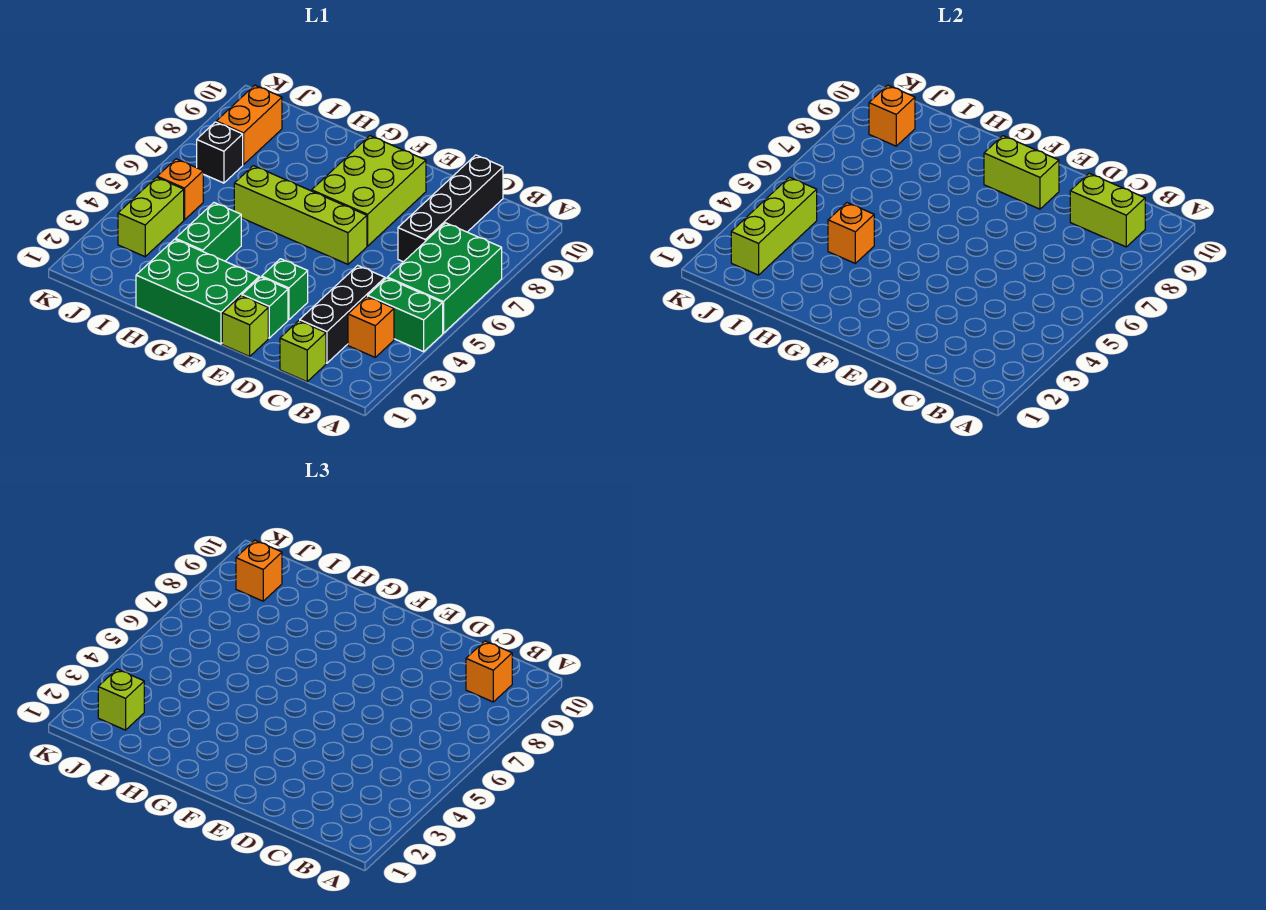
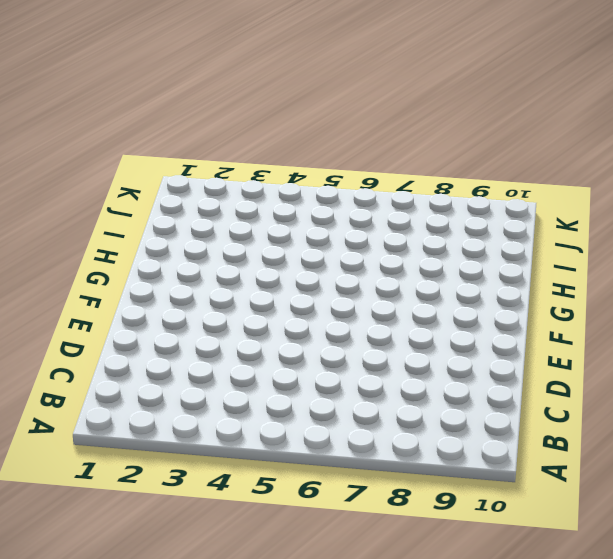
none -> green brick A4:B4 level 1
none -> green brick A5:B7 level 1
none -> orange brick B3 level 1

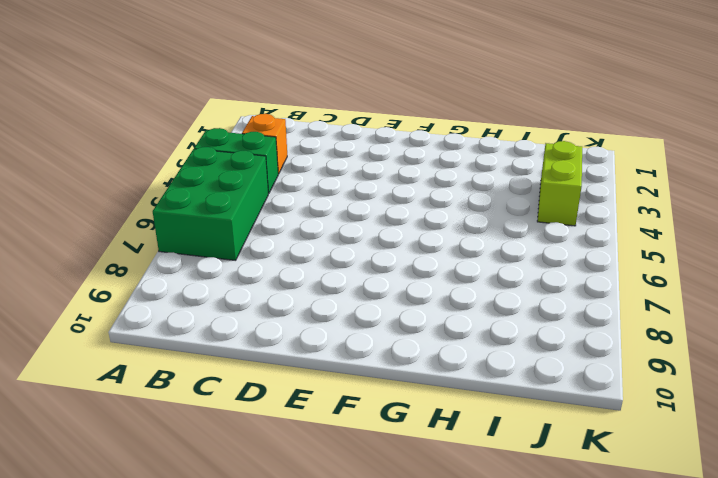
none -> lime brick C1 level 1
none -> black brick C2:C4 level 1
none -> black brick C7:C10 level 1

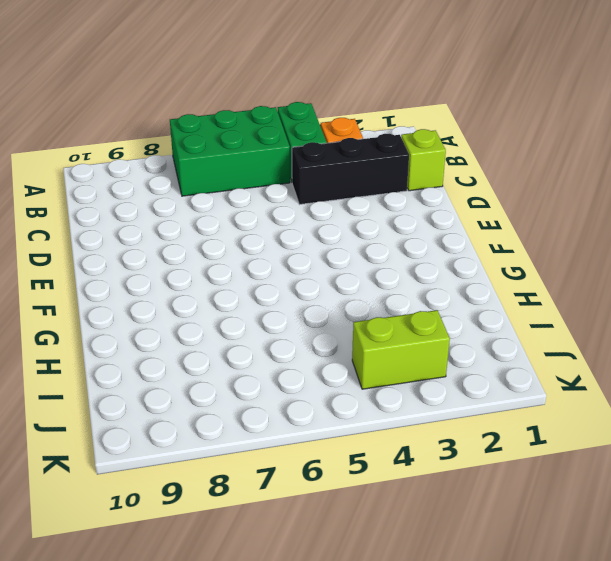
none -> black brick C7:C10 level 1
none -> lime brick E1 level 1
none -> green brick E2 level 1

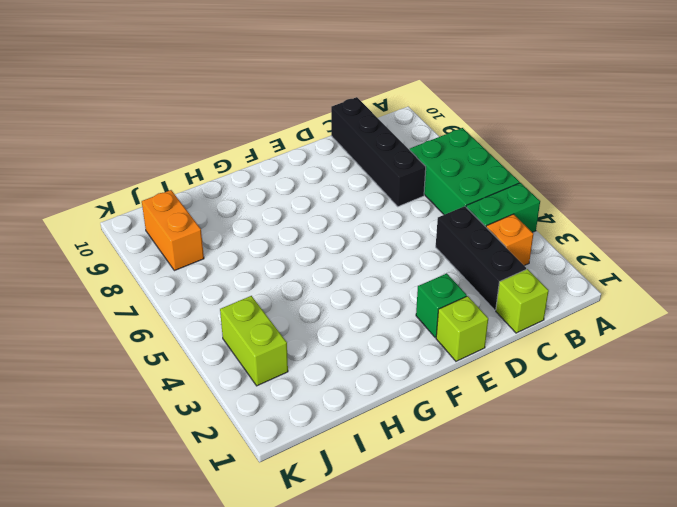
none -> green brick E3 level 1
none -> lime brick E6:H6 level 1
none -> lime brick E7:F9 level 1

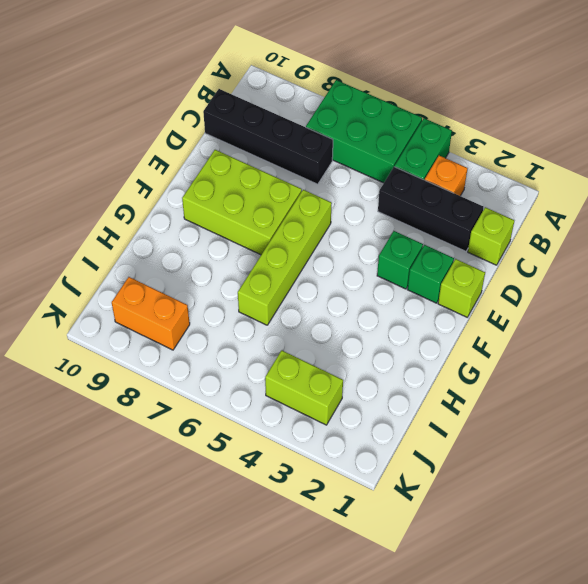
none -> green brick F1:H2 level 1
none -> green brick H3:H4 level 1
none -> orange brick J5 level 1

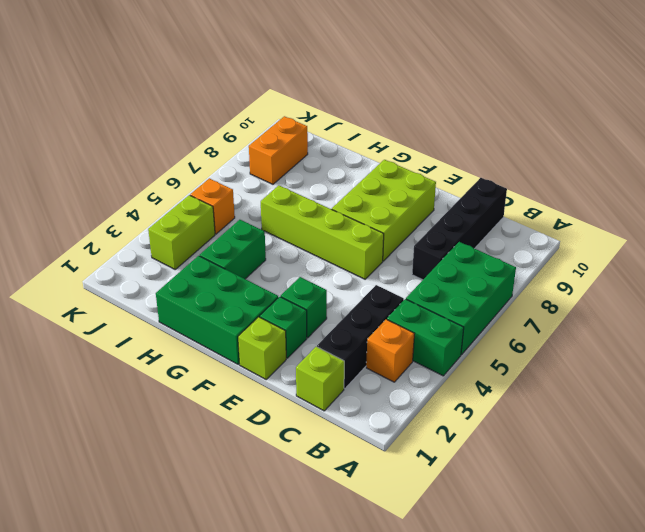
none -> black brick J7 level 1
none -> lime brick B9:C9 level 2
none -> lime brick E9:F9 level 2

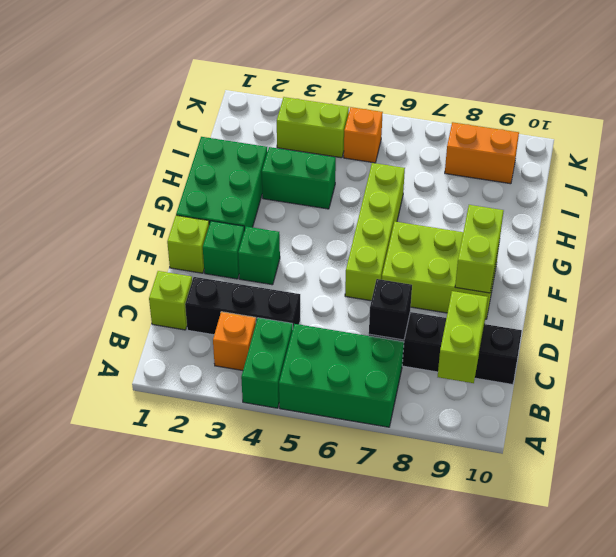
black brick C7 level 2 -> black brick J7 level 1
none -> orange brick H4 level 2
none -> lime brick J2:J4 level 2
none -> orange brick J9 level 2

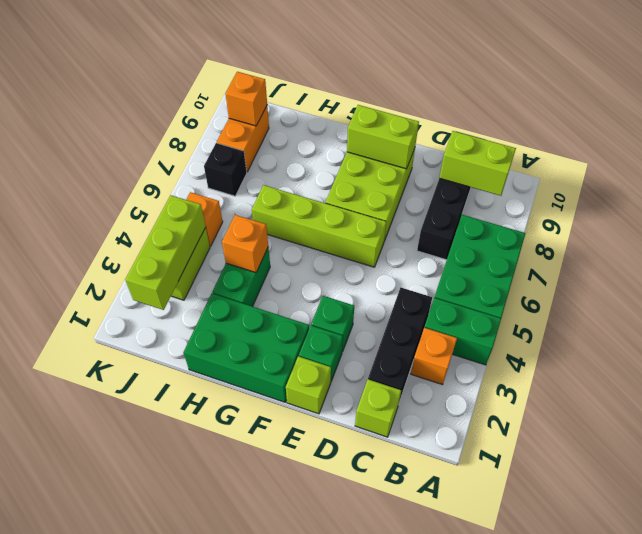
none -> orange brick B9 level 3
none -> lime brick J2 level 3
none -> orange brick J9 level 3

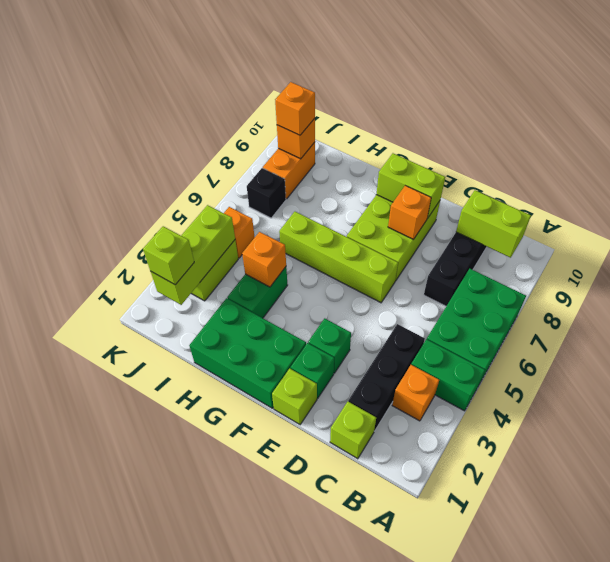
orange brick E8 level 2 -> orange brick B9 level 3

